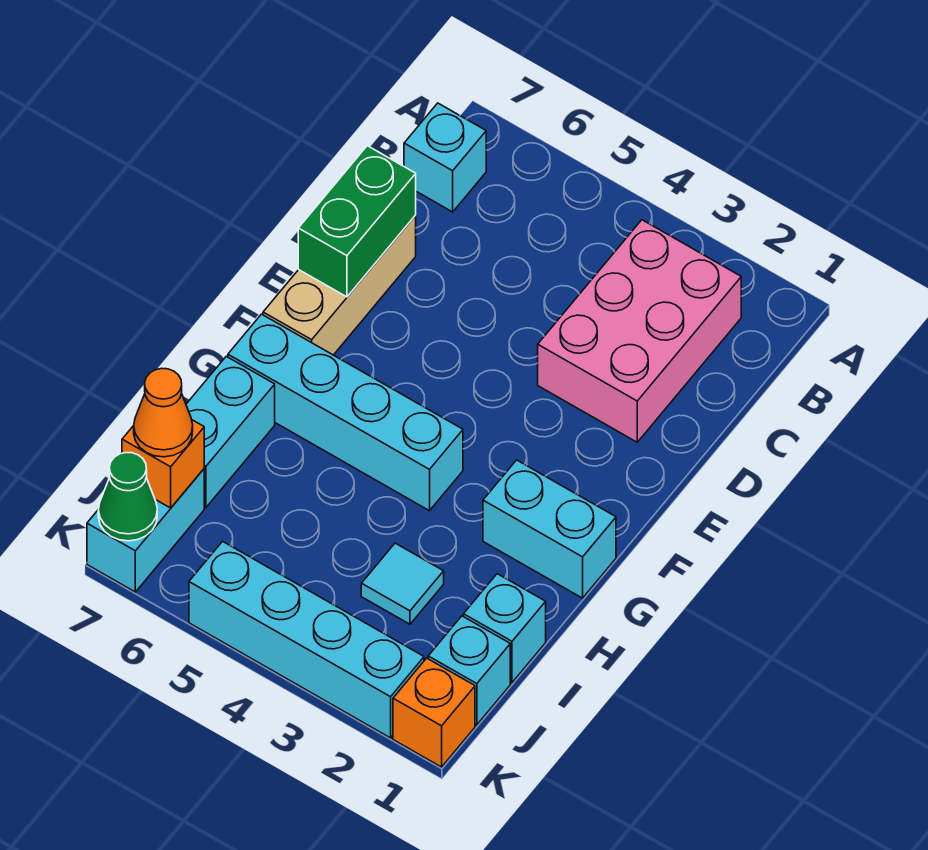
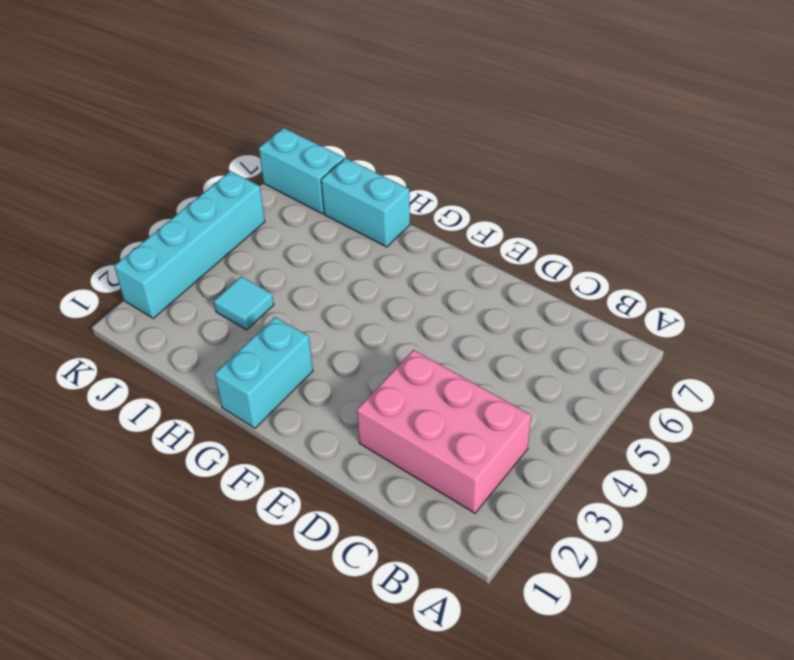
none -> cyan brick B7 level 1
none -> tan brick D7:F7 level 1
none -> cyan brick G4:G7 level 1

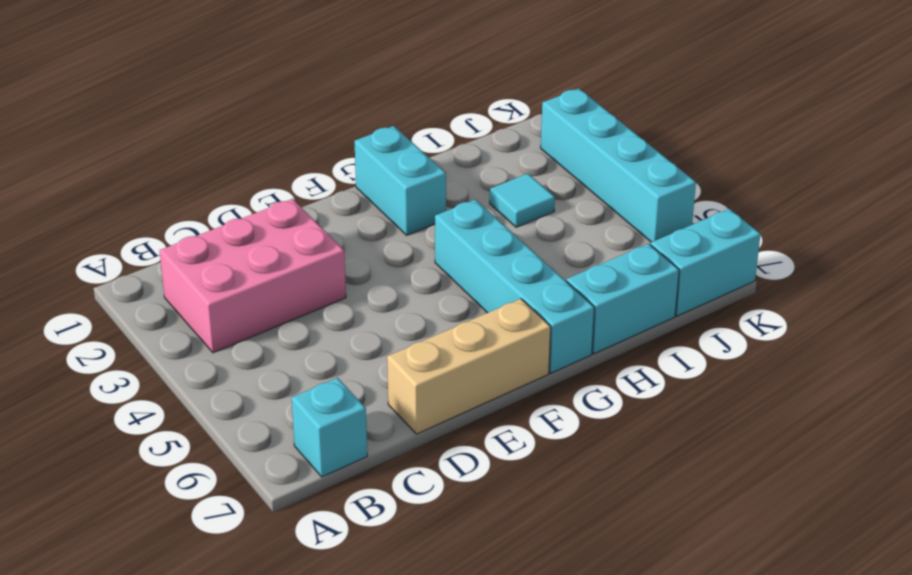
none -> cyan brick I1 level 1
none -> cyan brick J1 level 1
none -> orange brick K1 level 1

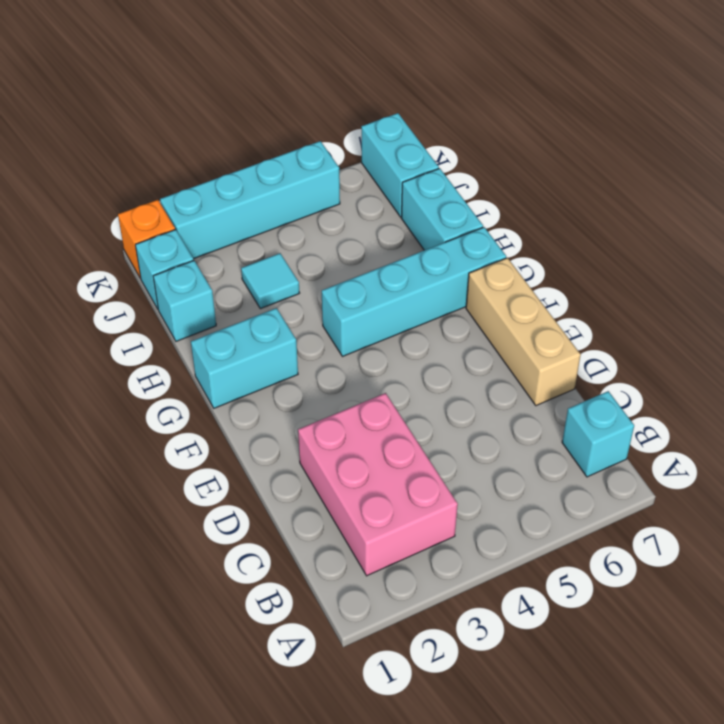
none -> green brick D7:E7 level 2
none -> orange brick J7 level 2
none -> green cone K7 level 2

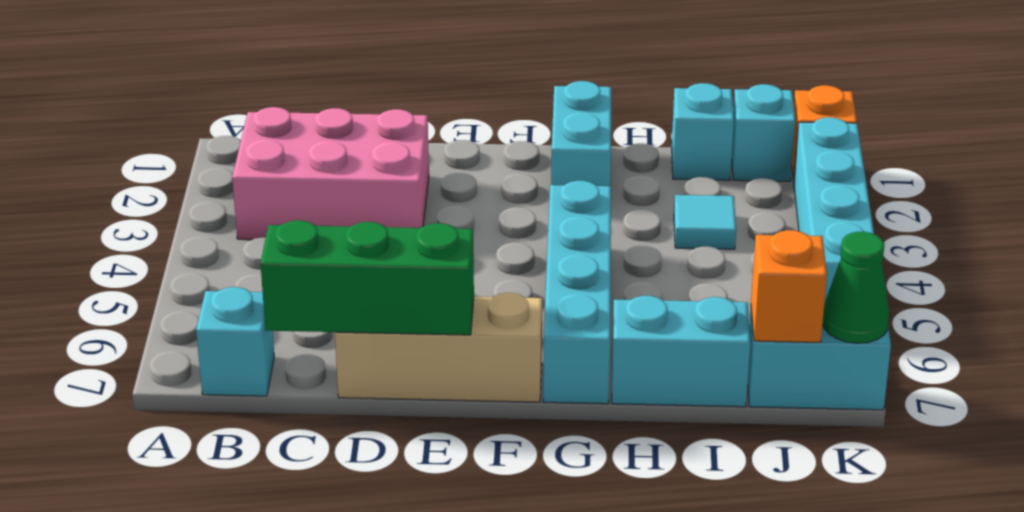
green brick C7:E7 level 2 -> green brick D7:E7 level 2
none -> orange cone J7 level 3

